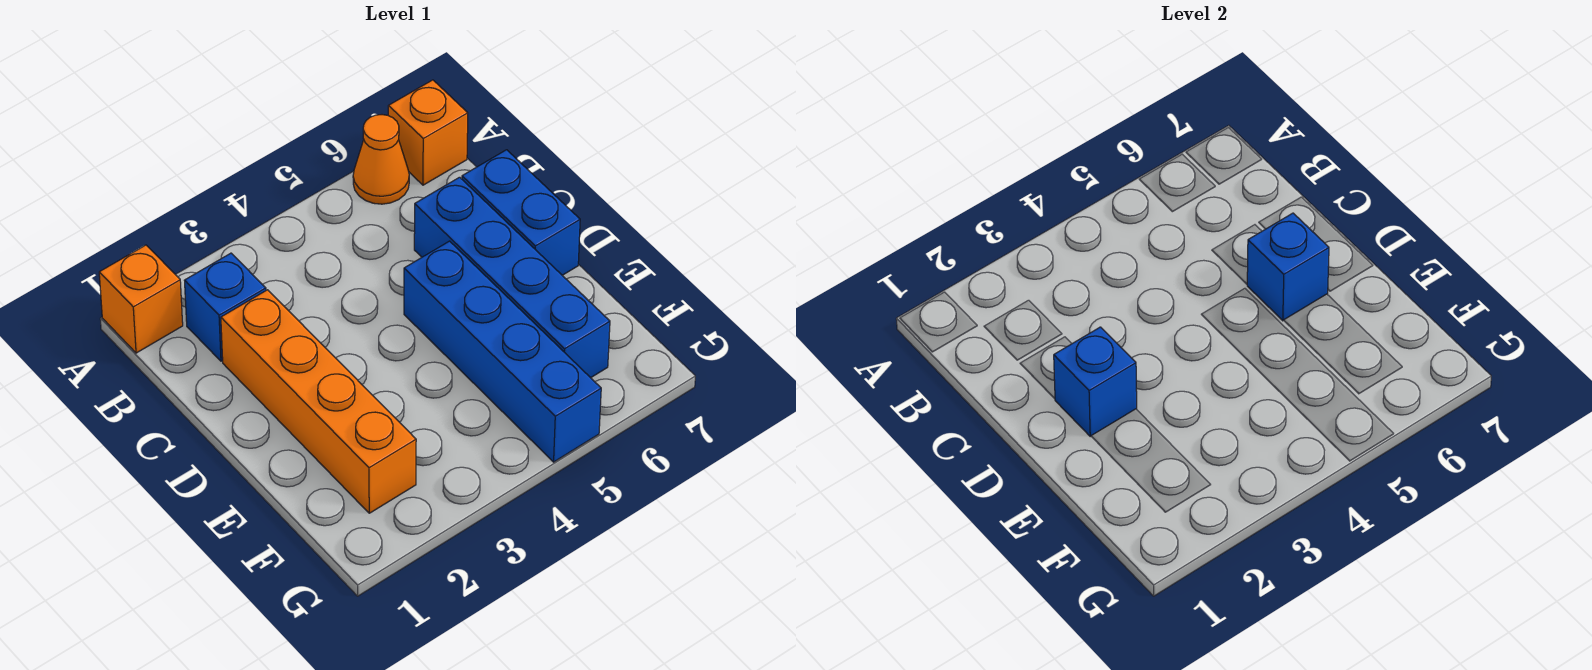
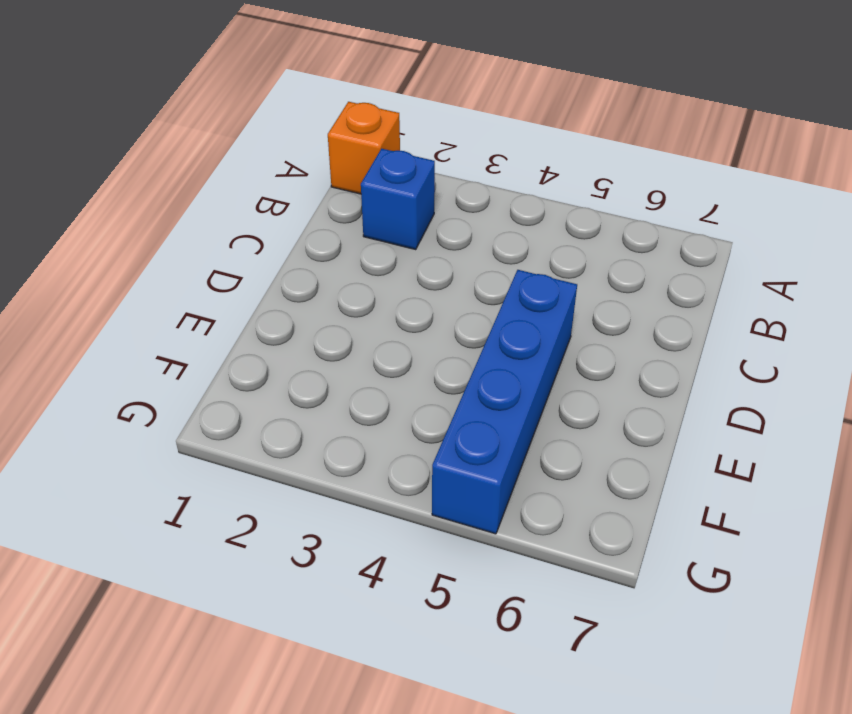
none -> orange cone A6 level 1
none -> orange brick A7 level 1

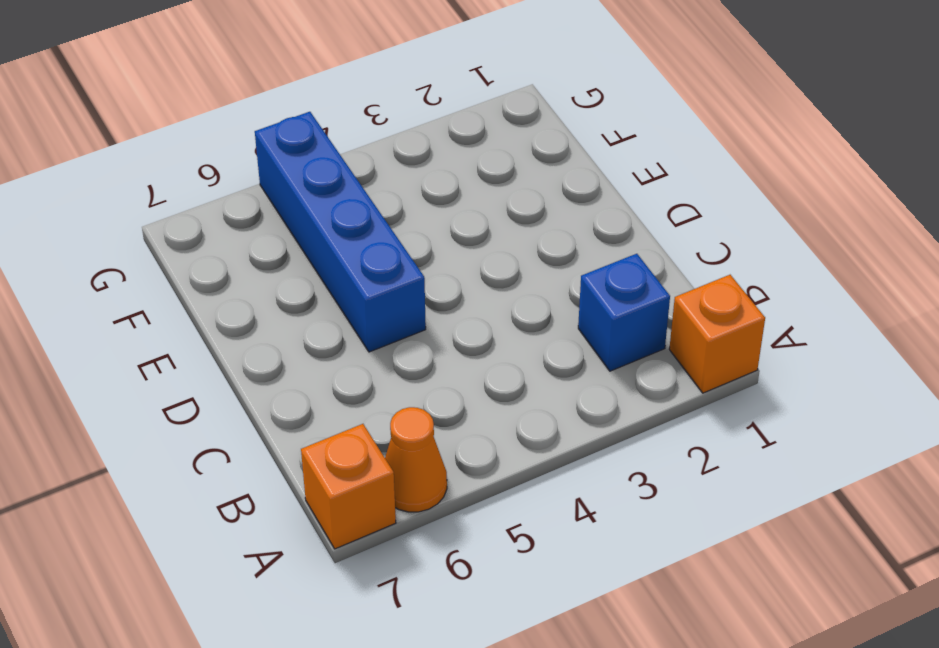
none -> orange brick C2:F2 level 1
none -> blue brick C6:F6 level 1

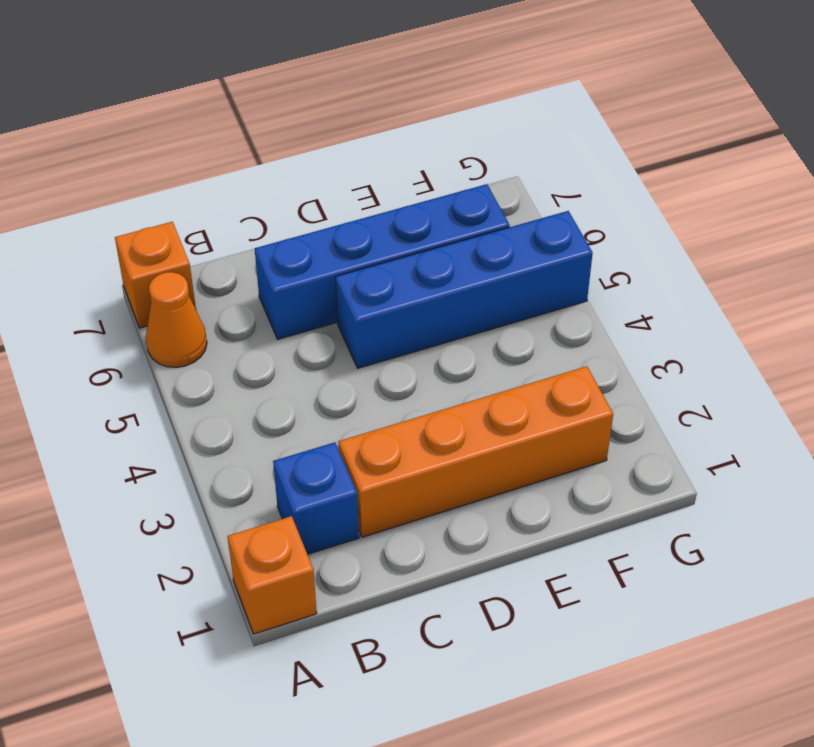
none -> blue brick C7:D7 level 1
none -> blue brick D2 level 2

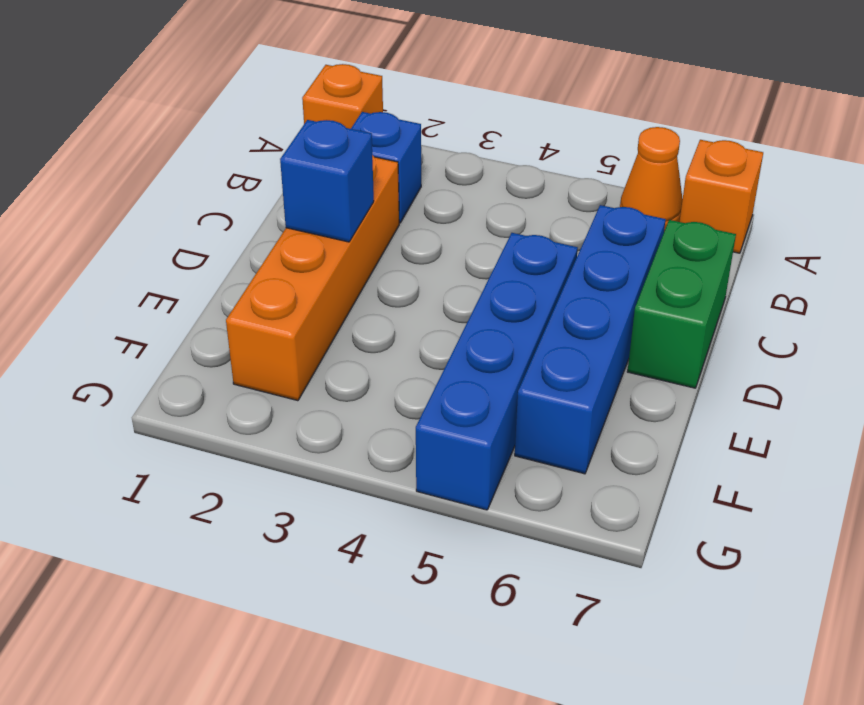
green brick C7:D7 level 1 -> blue brick C7:D7 level 1
none -> blue brick D6 level 2

